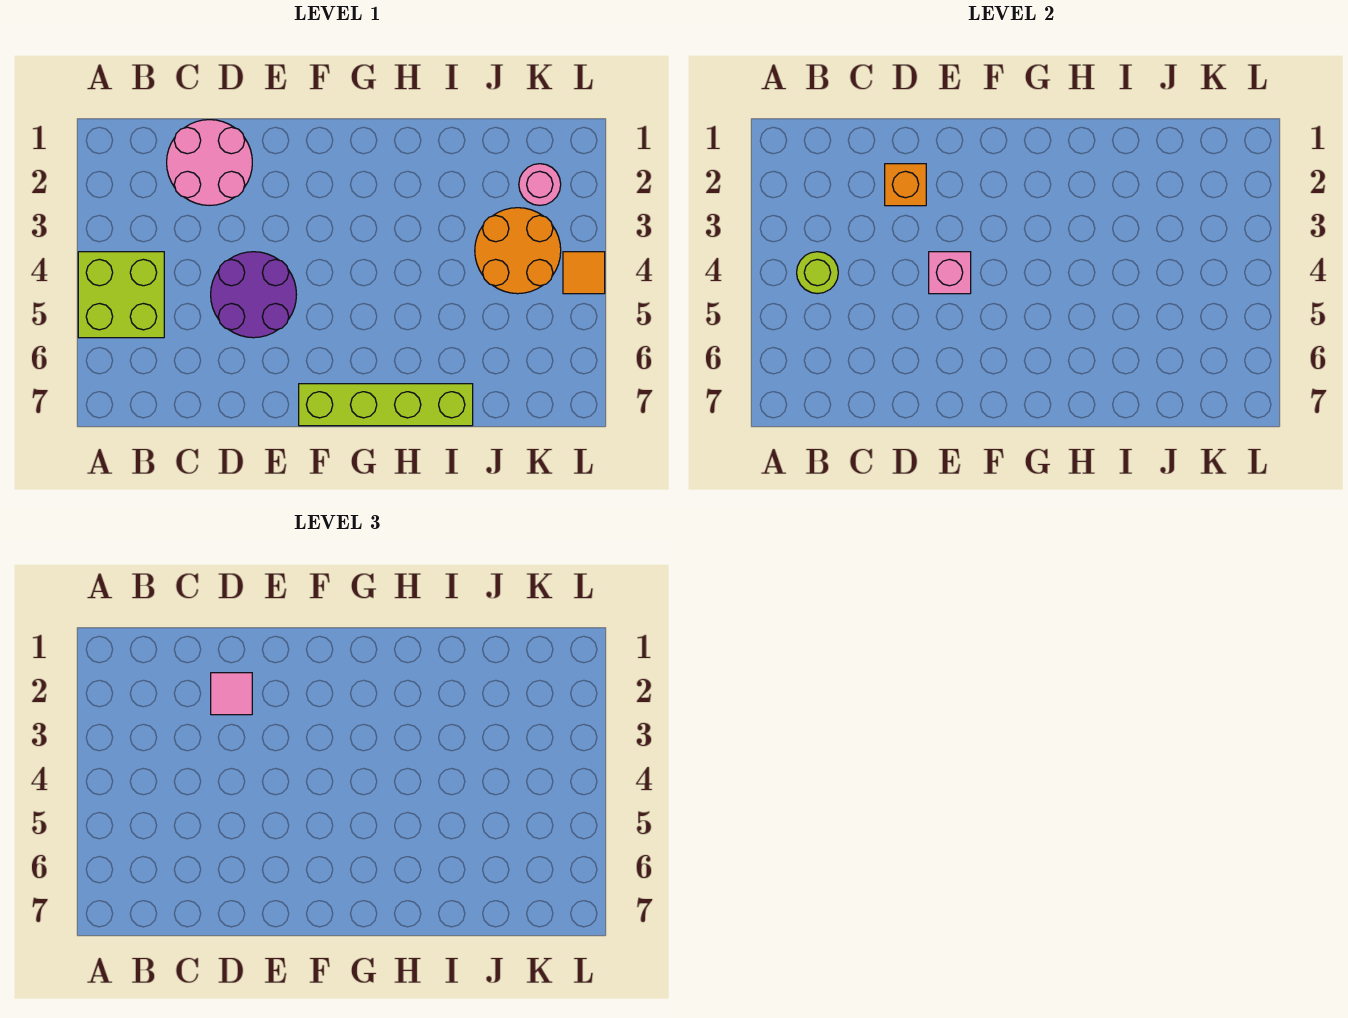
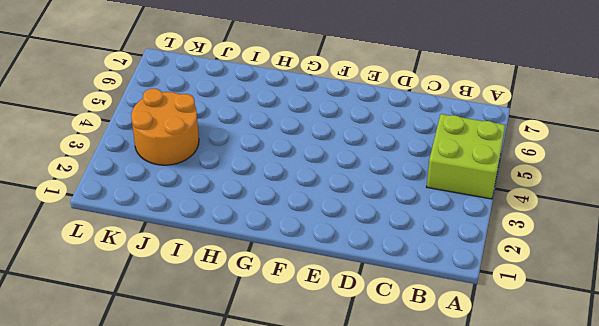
none -> pink round brick C1:D2 level 1
none -> purple round brick D4:E5 level 1

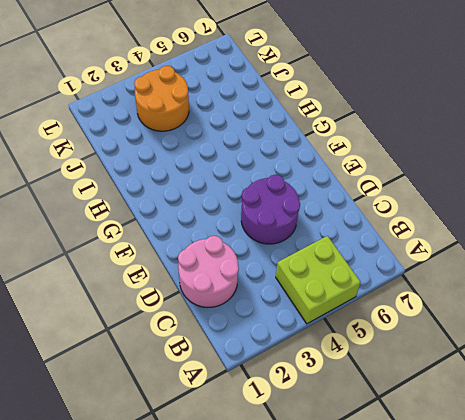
none -> lime brick F7:I7 level 1
none -> pink round brick K2 level 1

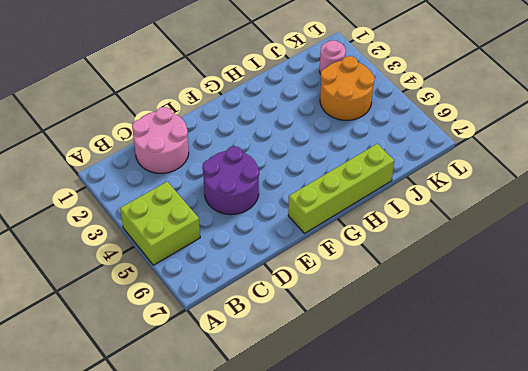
none -> orange tile L4 level 1
none -> lime round brick B4 level 2

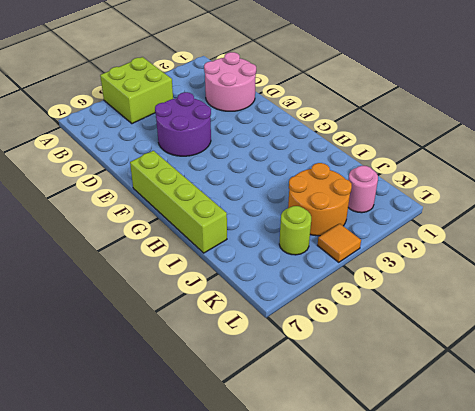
lime round brick K5 level 1 -> lime round brick B4 level 2
none -> orange brick D2 level 2
none -> pink brick E4 level 2

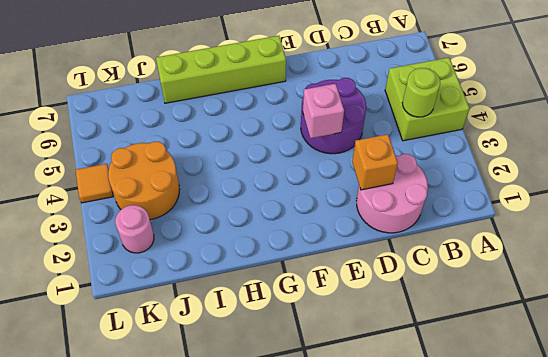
none -> pink tile D2 level 3

